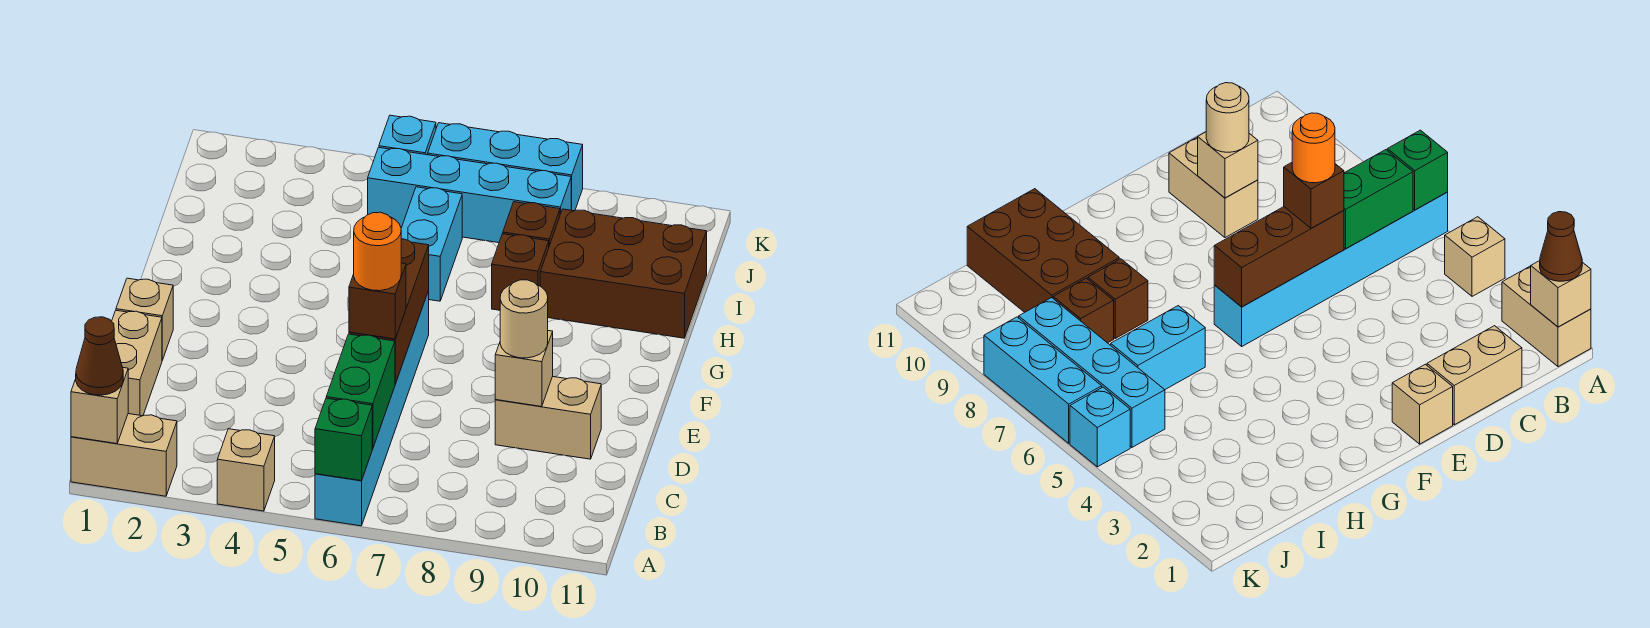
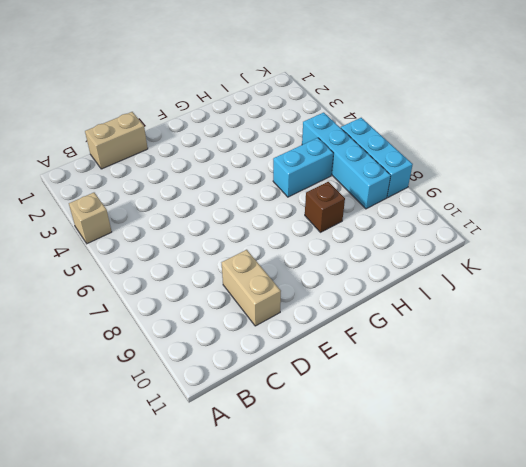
none -> tan brick A1:A2 level 1
none -> cyan brick A6:F6 level 1
none -> tan brick E1 level 1

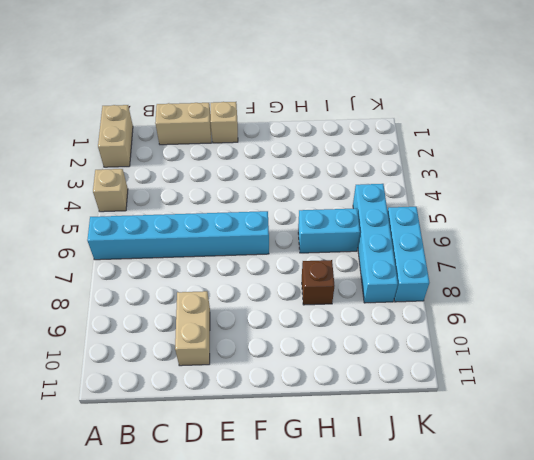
none -> brown brick H9:I11 level 1
none -> brown brick I8 level 1
none -> cyan brick K5 level 1

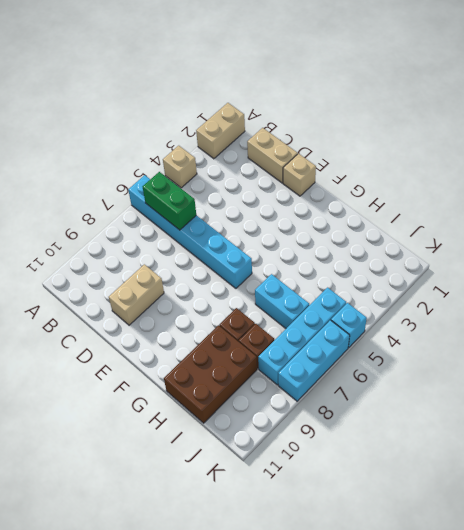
none -> tan brick A1 level 2
none -> green brick A6 level 2
none -> brown brick D6:F6 level 2

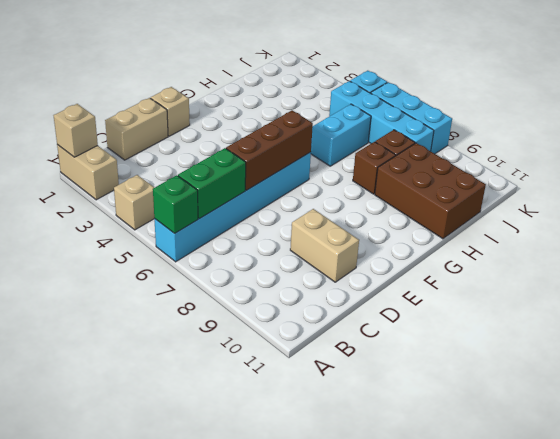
none -> tan brick D9 level 2
none -> brown cone A1 level 3
none -> brown brick D6 level 3

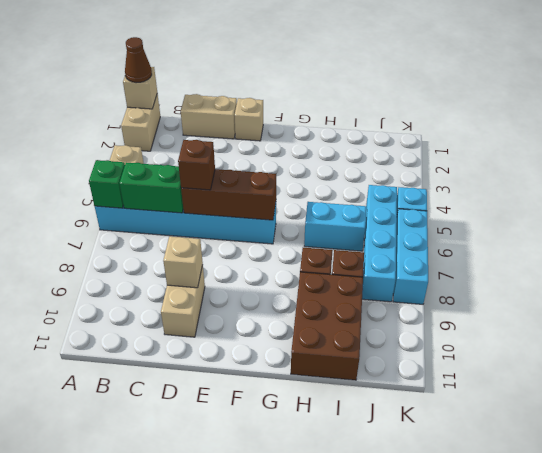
none -> tan round brick D9 level 3
none -> orange round brick D6 level 4

